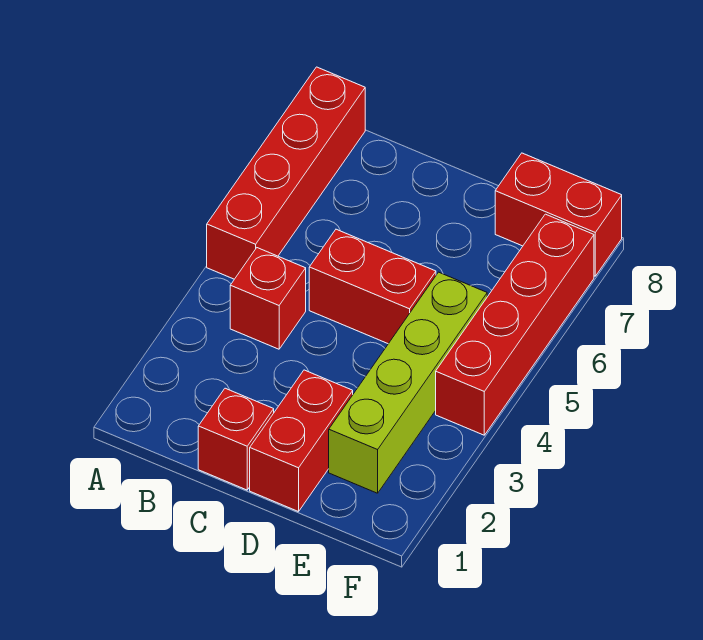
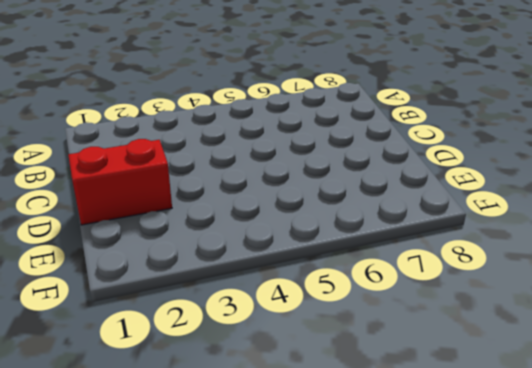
none -> red brick A5:A8 level 1
none -> red brick B4 level 1

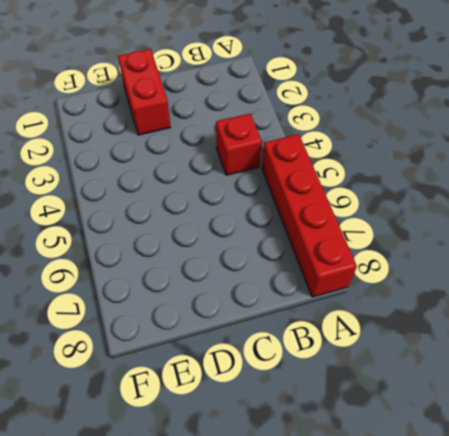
none -> red brick C1 level 1
none -> red brick C5:D5 level 1

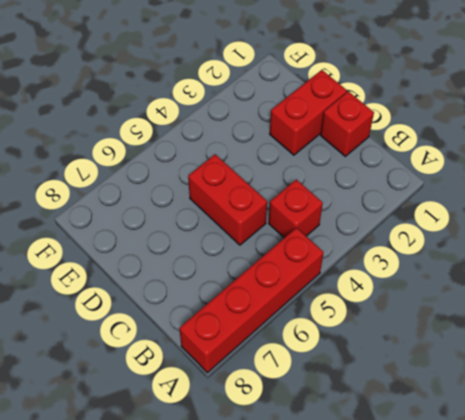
none -> lime brick E2:E5 level 1
none -> red brick E8:F8 level 1

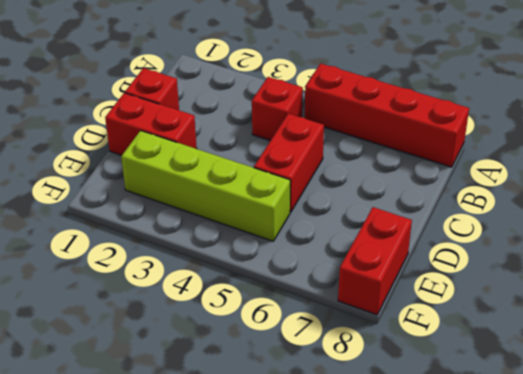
none -> red brick F4:F7 level 1

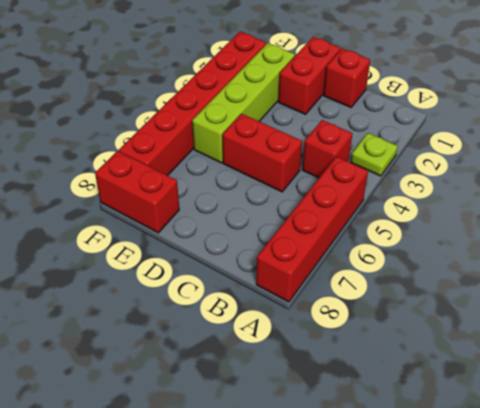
lime plate A3 level 1 -> none
red brick F2:F7 level 1 -> red brick F4:F7 level 1

